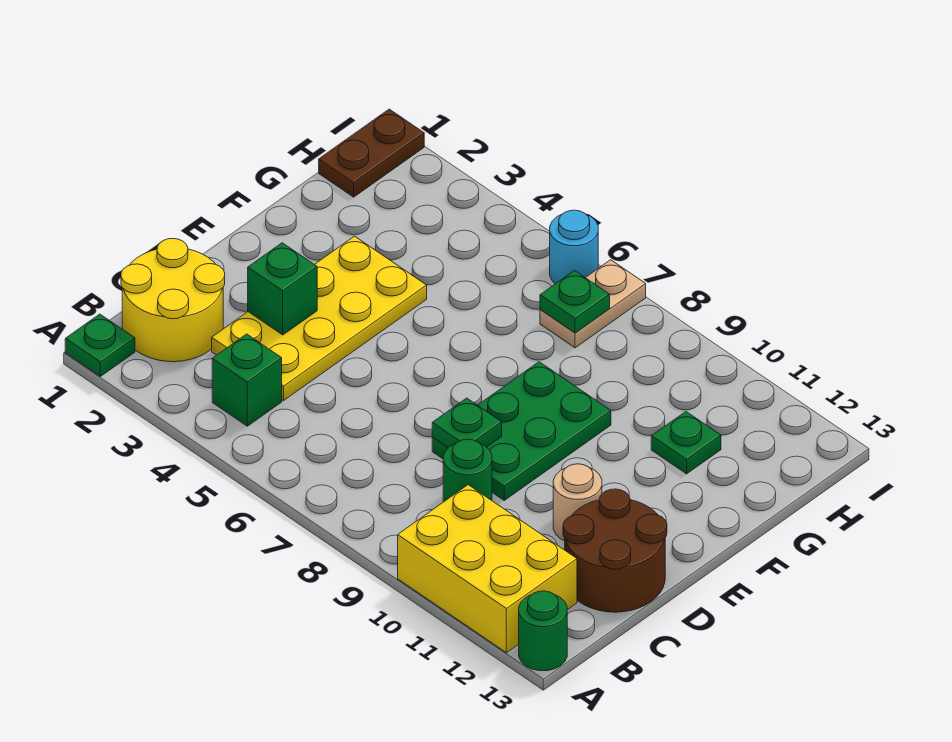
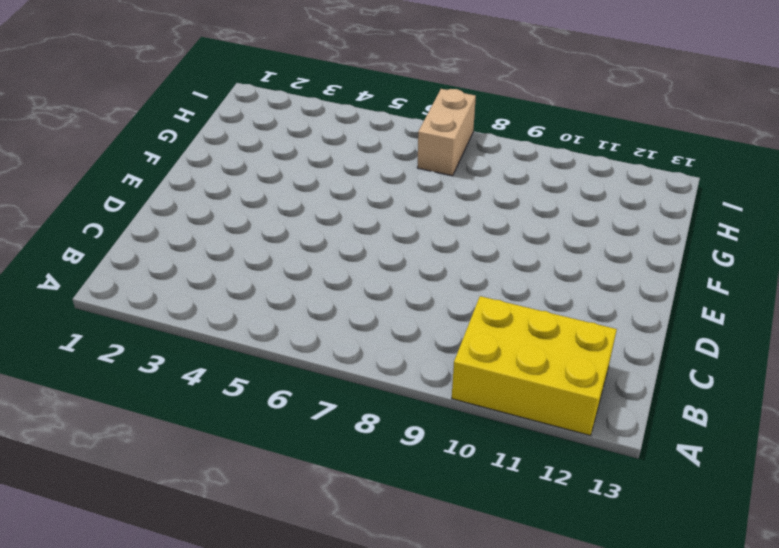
tan brick H7:I7 level 1 -> tan plate H7:I7 level 1
none -> green plate A1 level 1
none -> green round brick A13 level 1
none -> yellow round brick B1:C2 level 1

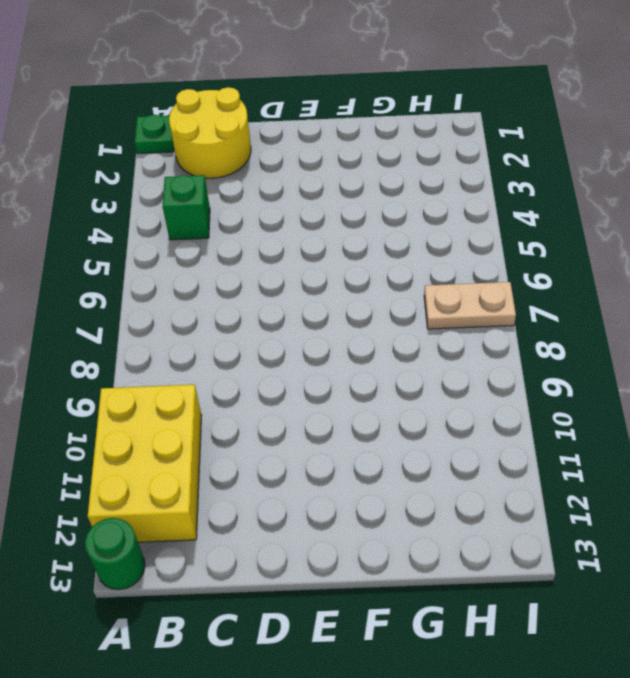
none -> yellow plate C3:F4 level 1
none -> green round brick C9 level 1
none -> brown round brick C12:D13 level 1

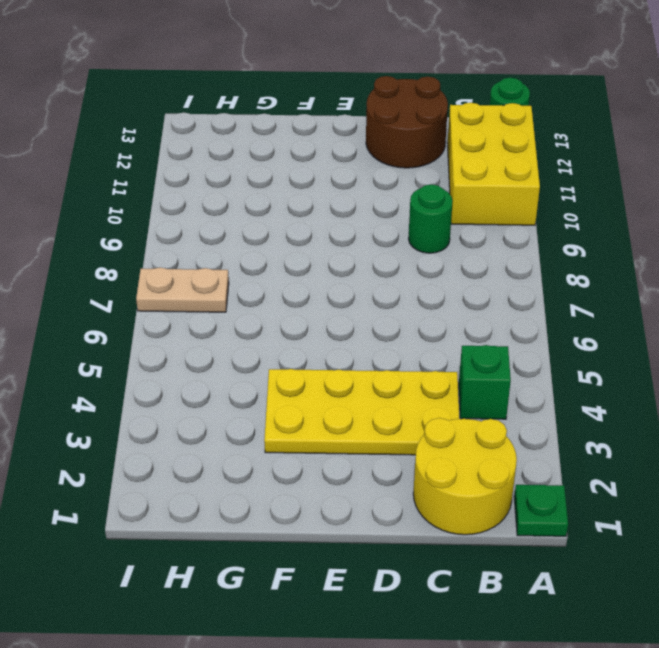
none -> green plate D8:F9 level 1
none -> tan round brick D11 level 1
none -> green plate G11 level 1

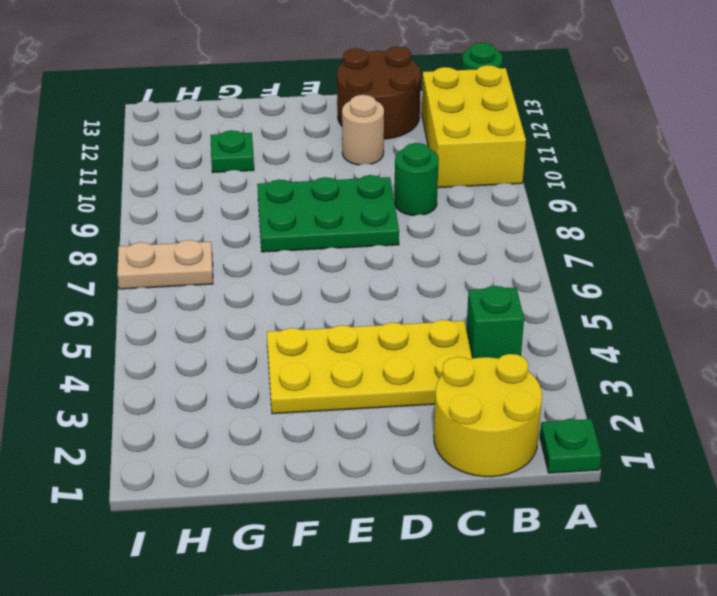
none -> brown plate H1:I1 level 1
none -> cyan round brick I6 level 1
none -> green brick D3 level 2

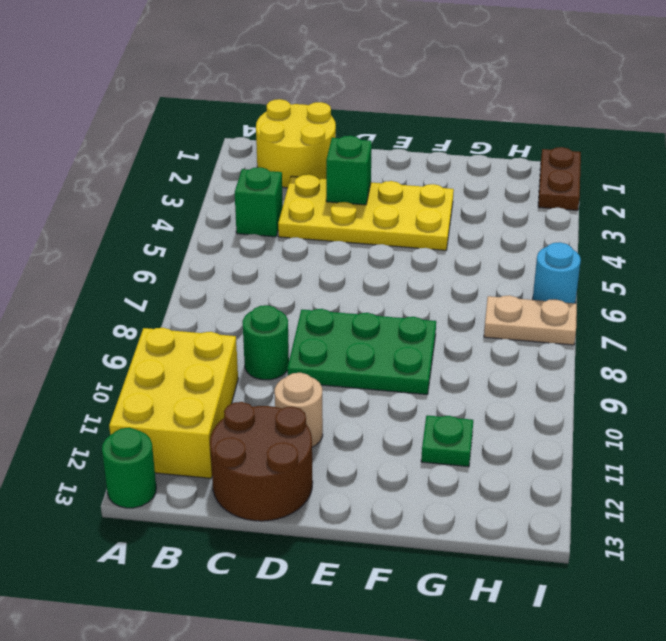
brown plate I1:I2 level 1 -> brown plate H1:I1 level 1
none -> green plate A1 level 1
none -> green plate D8 level 2
none -> green plate H7 level 2

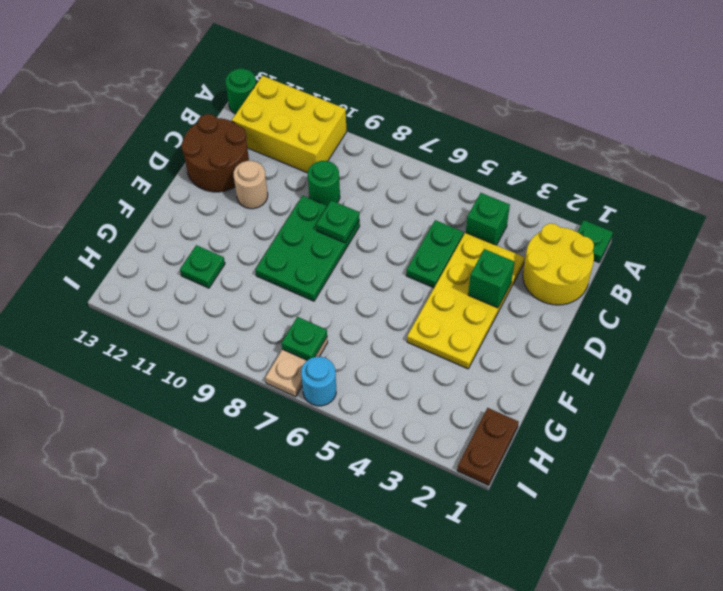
green plate C5:D5 level 1 -> none

